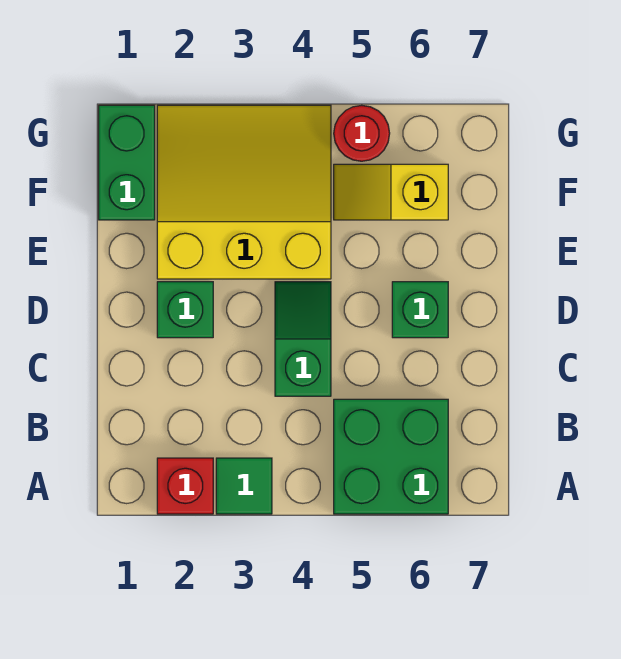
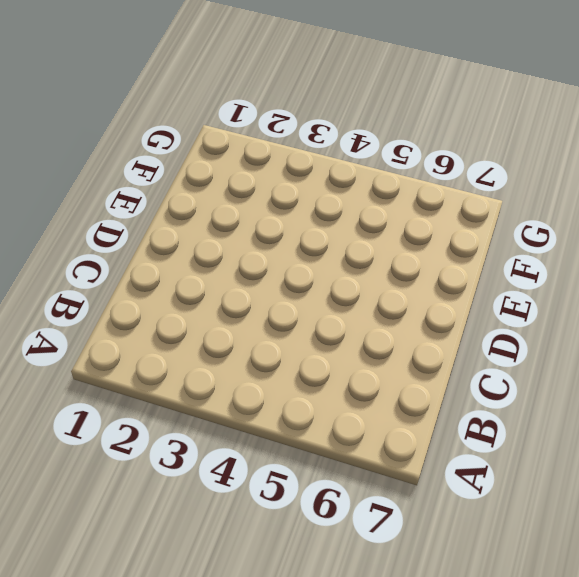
none -> red brick A2 level 1
none -> green tile A3 level 1

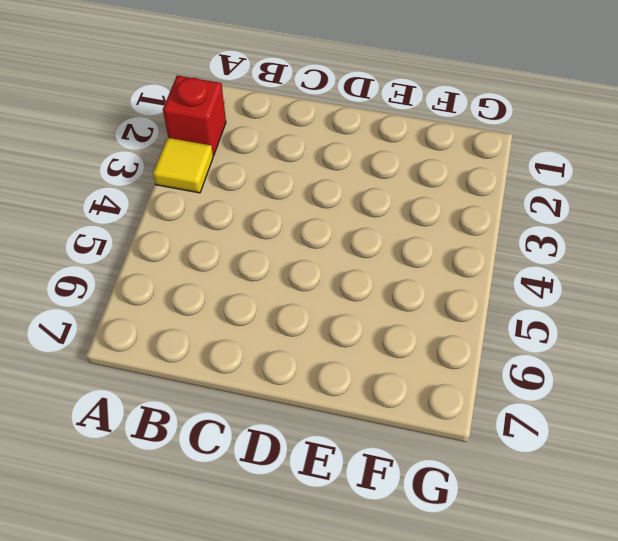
yellow tile A3 level 1 -> green tile A3 level 1
none -> green brick A5:B6 level 1
none -> green slope C4:D4 level 1 top C

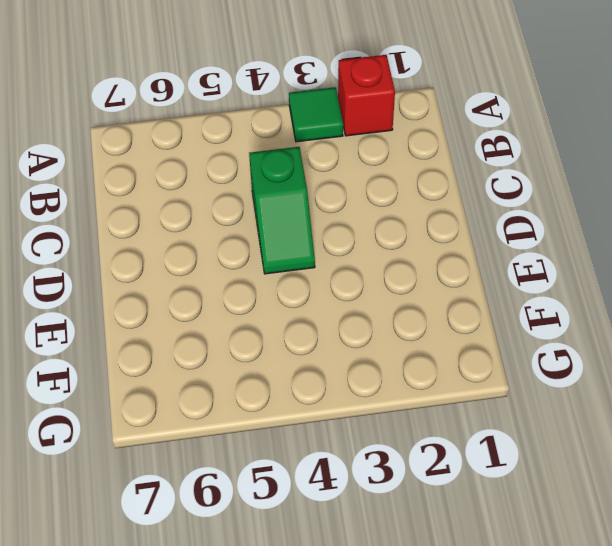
none -> green brick A5:B6 level 1
none -> green brick D2 level 1

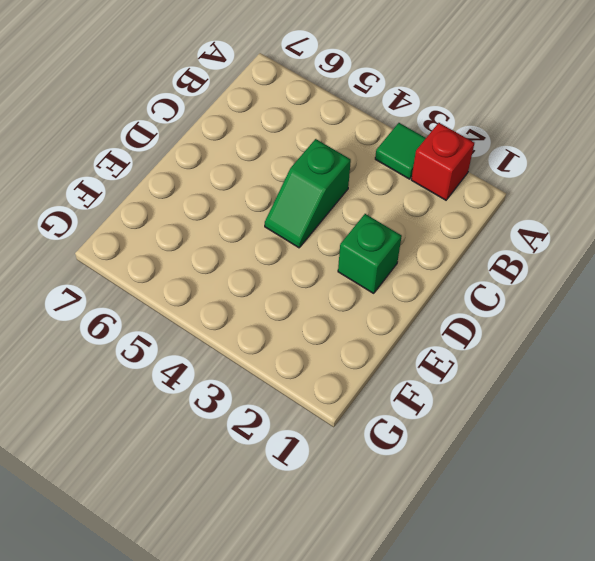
none -> green brick A5:B6 level 1
none -> green brick D6 level 1

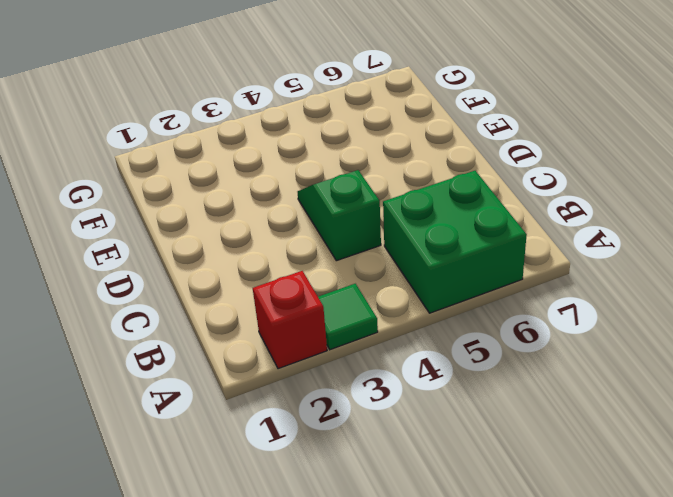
none -> green brick D2 level 1
none -> green brick D6 level 1

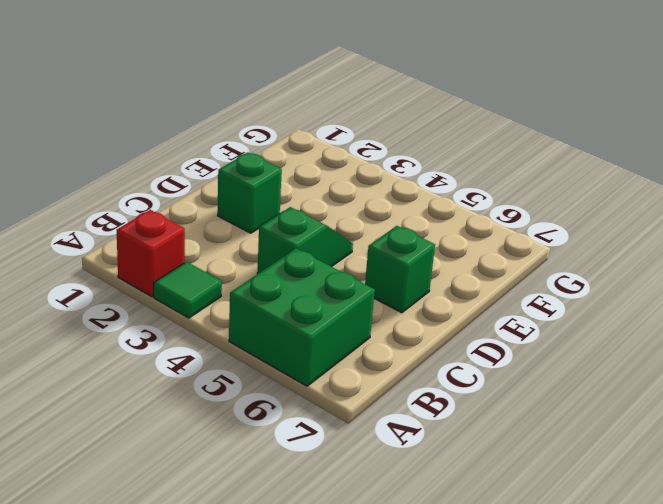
none -> yellow slope E2:G4 level 1 top E
none -> green brick F1:G1 level 1

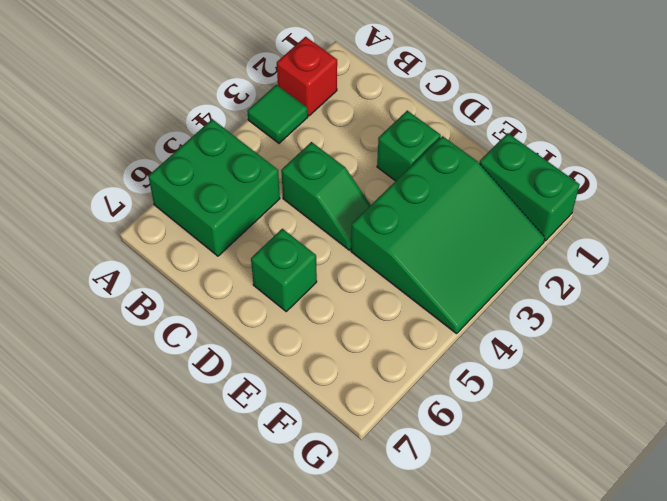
green slope E2:G4 level 1 top E -> yellow slope E2:G4 level 1 top E
none -> yellow slope F5:F6 level 1 top 6
none -> red round brick G5 level 1

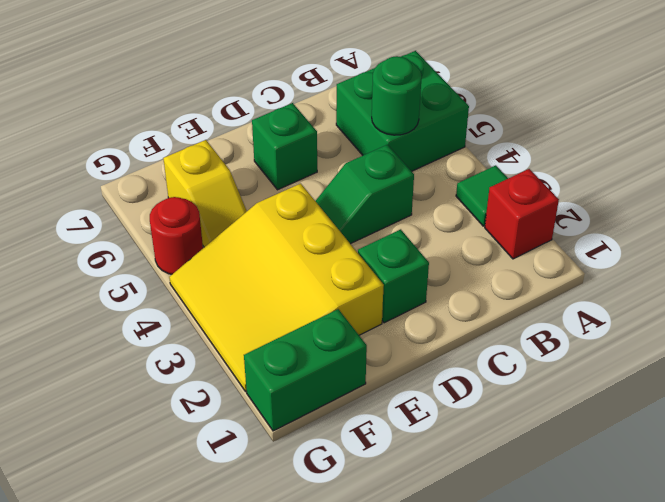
green round brick B5 level 2 -> none

